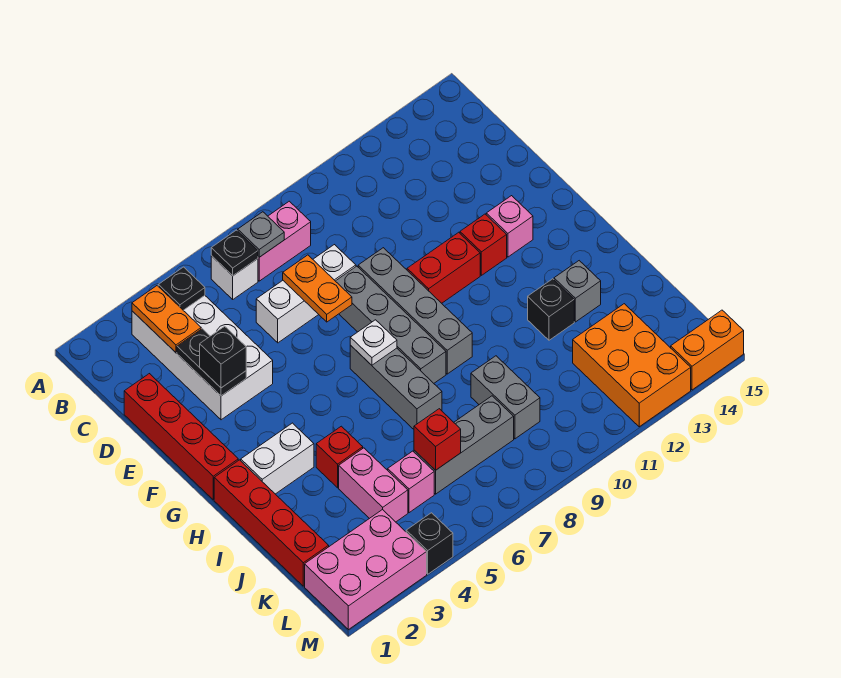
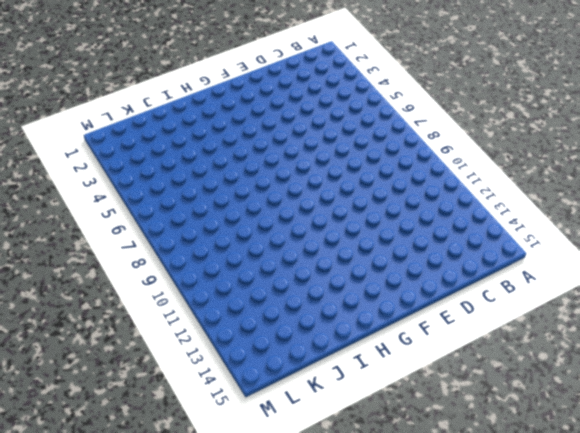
none -> white brick B3:E4 level 1
none -> white brick B6 level 1
none -> pink brick B7:B8 level 1
none -> red brick D1:G1 level 1

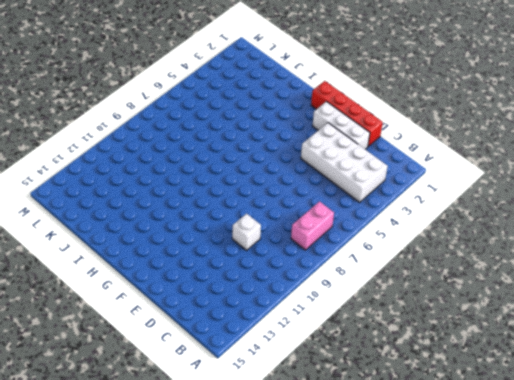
white brick D2:F2 level 1 -> white brick D6:D8 level 1
white brick D10 level 1 -> white brick B6 level 1
none -> grey brick E8:H8 level 1
none -> grey brick E9:H9 level 1
none -> red brick F10:F11 level 1
none -> red brick F12 level 1

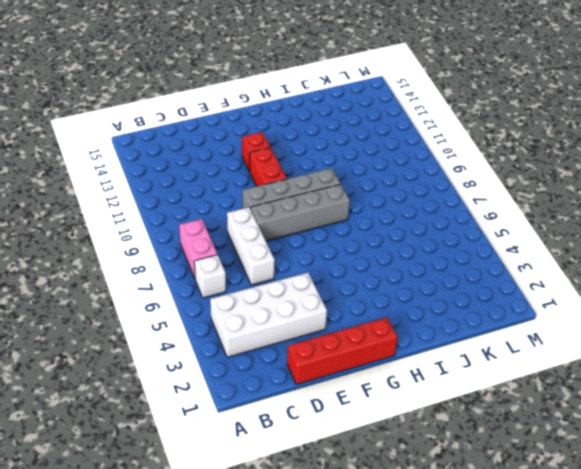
none -> pink brick F13 level 1
none -> grey brick G7:I7 level 1
none -> red brick H1:K1 level 1
none -> white brick H2:H3 level 1

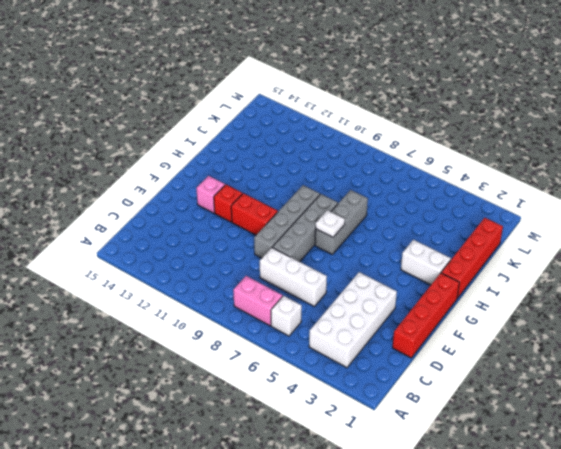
none -> red brick I4 level 1
none -> black brick I12 level 1
none -> grey brick I13 level 1
none -> pink brick J4:K4 level 1

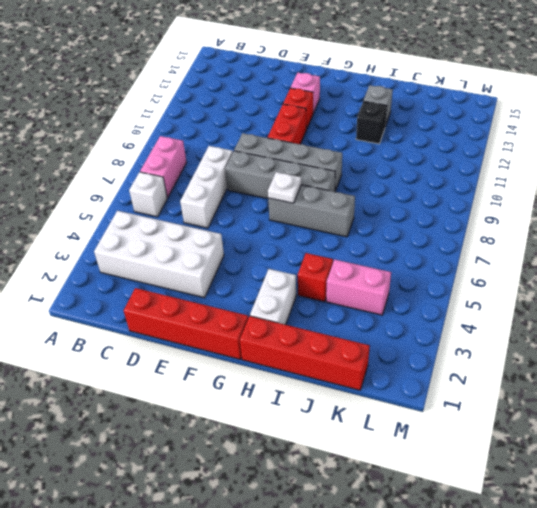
none -> grey brick J9:K9 level 1
none -> pink brick K5 level 1
none -> grey brick K6:K8 level 1
none -> orange brick K12:M13 level 1

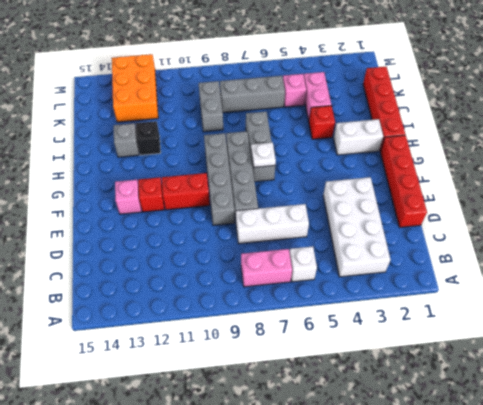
none -> pink brick L1:M3 level 1
none -> black brick M4 level 1
none -> orange brick M14:M15 level 1
none -> orange plate B3:C3 level 2

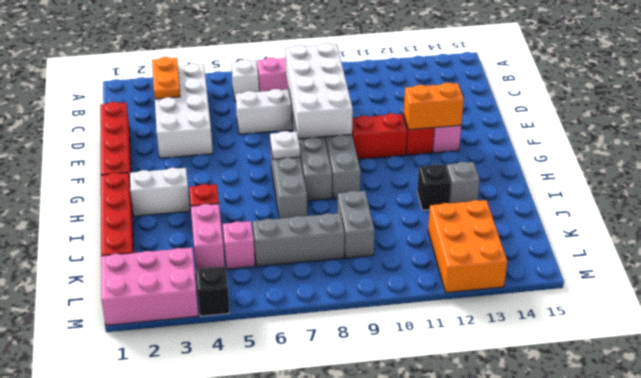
white brick C8:F9 level 2 -> none
orange brick F12:F13 level 2 -> orange brick M14:M15 level 1
none -> black plate B4 level 2
none -> black plate B6 level 2
none -> grey plate B7 level 2
none -> black plate D3:E3 level 2

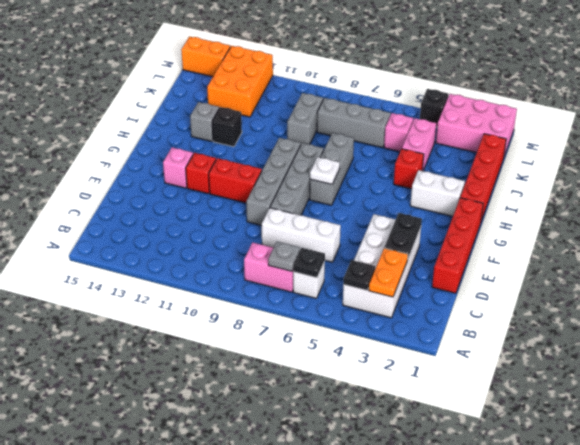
none -> orange plate D7:E7 level 2
none -> red brick K6 level 2
none -> black brick E3 level 3

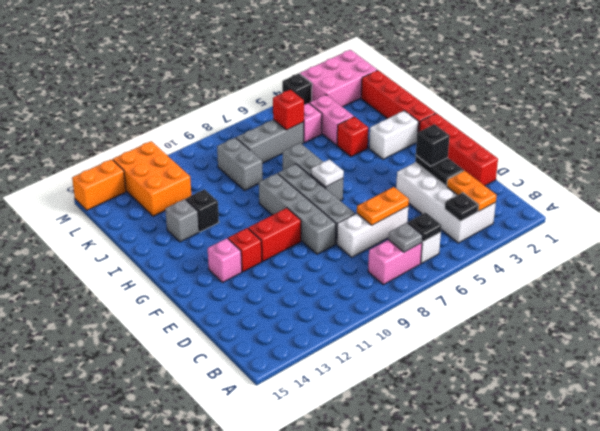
orange plate D6:D7 level 2 -> orange plate D7:E7 level 2

